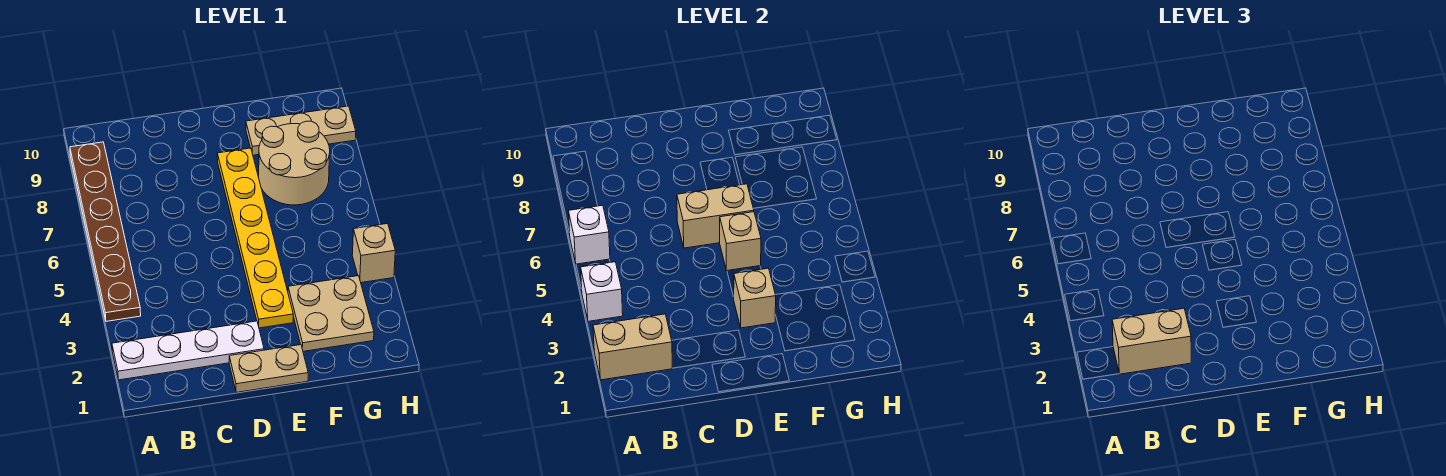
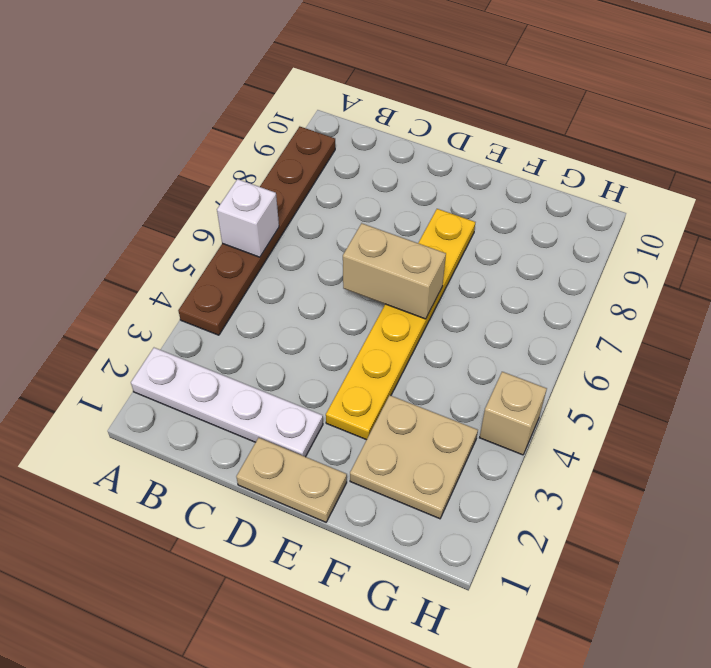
none -> tan round brick F7:G8 level 1
none -> tan plate F9:H9 level 1
none -> tan brick A2:B2 level 2

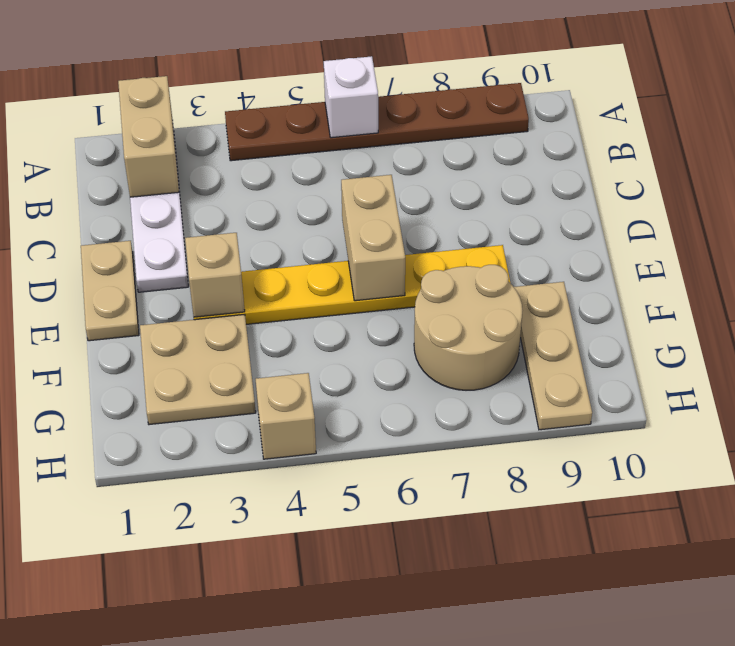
none -> white brick A4 level 2
none -> tan brick E5 level 2
none -> tan brick B2:C2 level 3

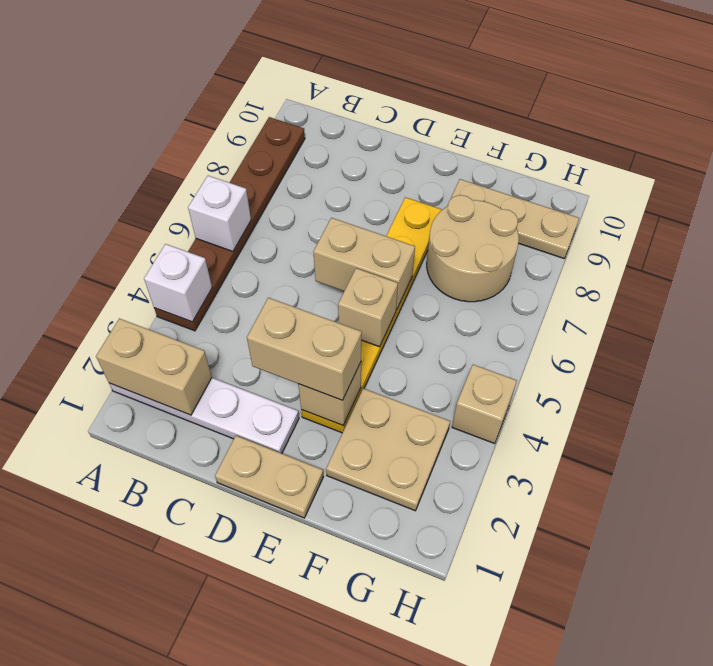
tan brick D3:E3 level 3 -> tan brick B2:C2 level 3

